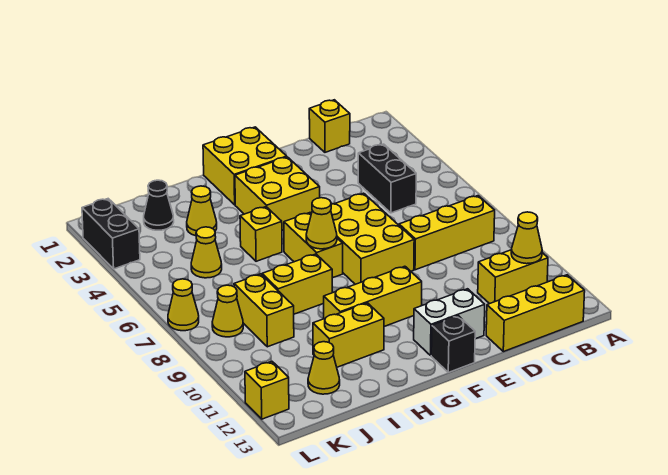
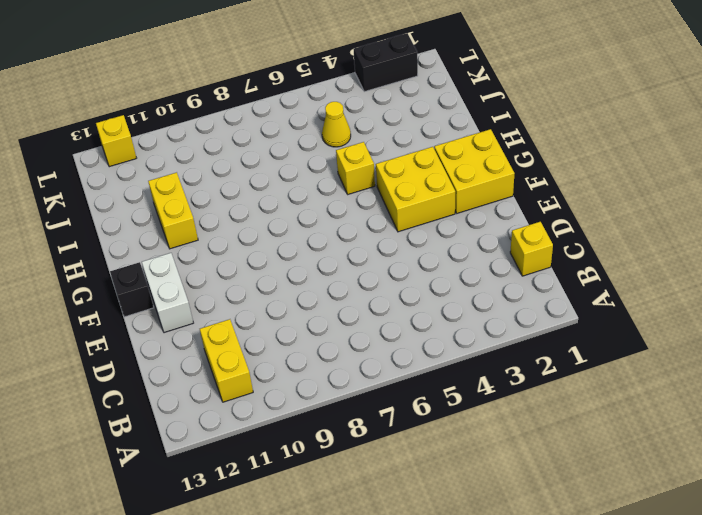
none -> yellow brick B8:D8 level 1
none -> yellow brick B13:D13 level 1
none -> black brick C4:C5 level 1

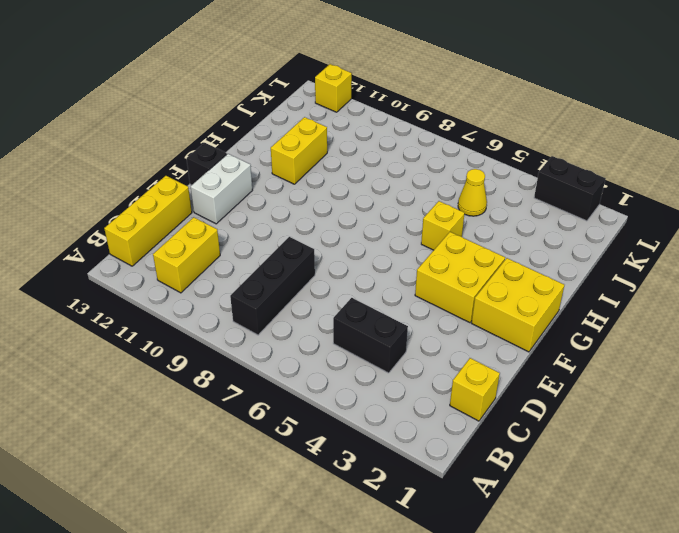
black brick B8:D8 level 1 -> yellow brick B8:D8 level 1
none -> yellow brick E6:F8 level 1
none -> yellow brick F10:H10 level 1
none -> yellow brick G6:G7 level 1

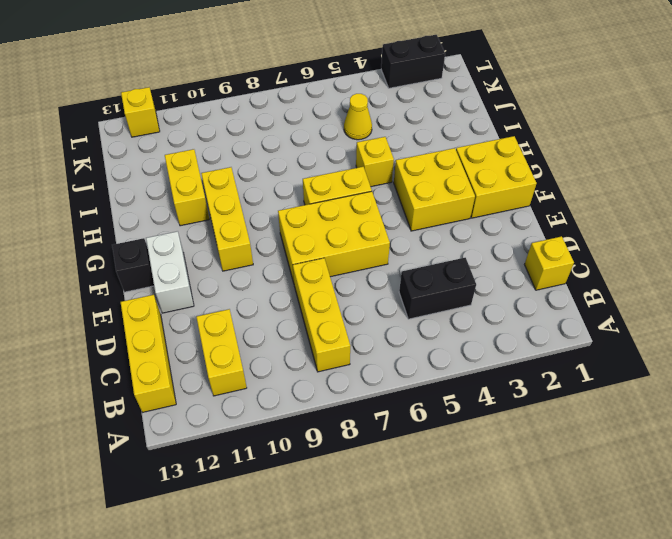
none -> yellow brick H8:I8 level 1
none -> yellow cone I3 level 1
none -> black cone J2 level 1

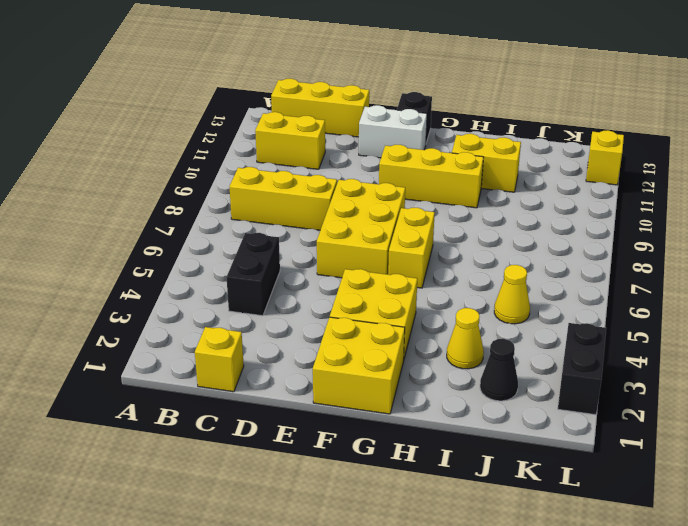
none -> yellow brick H5 level 1
none -> yellow brick H8:I8 level 1
none -> yellow brick J8:J9 level 1

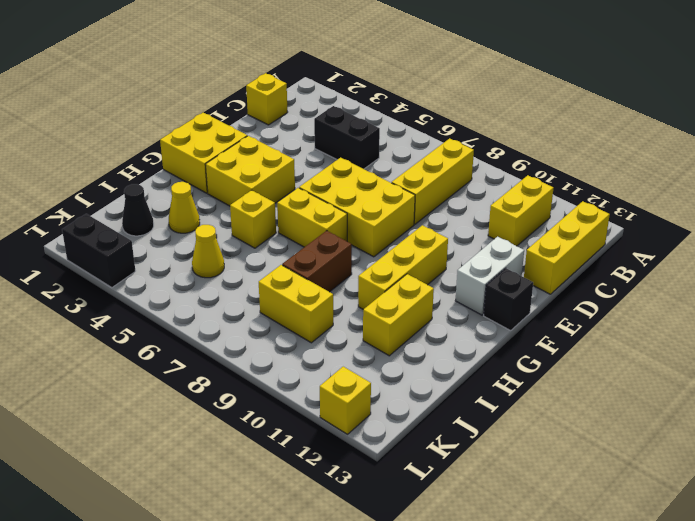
brown brick H8:I8 level 1 -> yellow brick H8:I8 level 1
none -> yellow cone J12 level 1
none -> yellow cone K8 level 1
none -> yellow cone L7 level 1

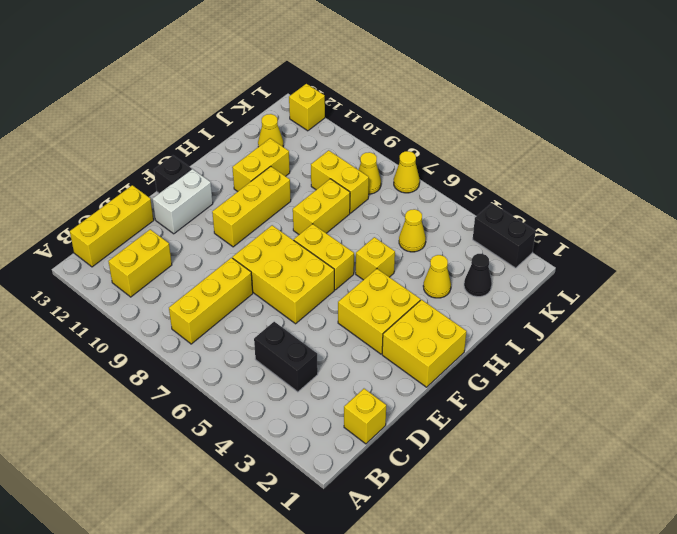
none -> yellow cone B11 level 2
none -> yellow cone G7 level 2

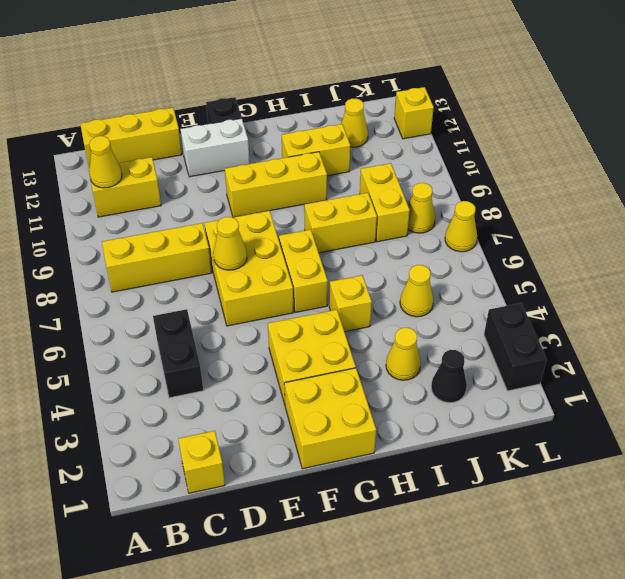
yellow cone E7 level 2 -> yellow cone G7 level 2

